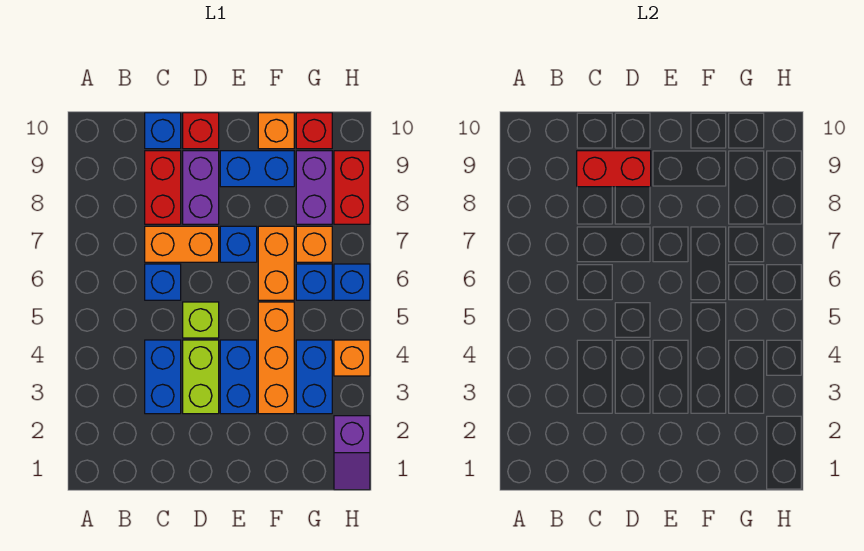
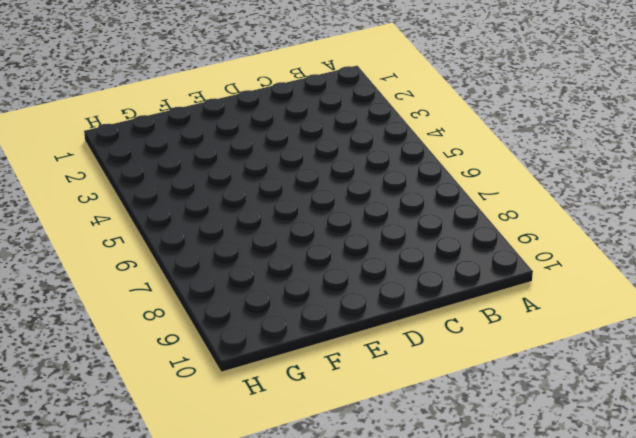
none -> blue brick C3:C4 level 1
none -> blue brick C6 level 1
none -> orange brick C7:D7 level 1

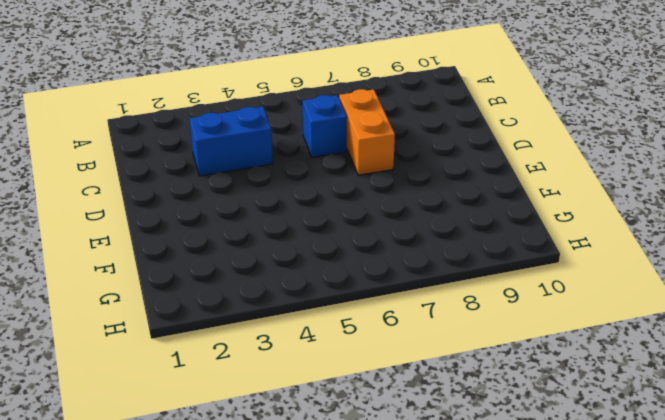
none -> red brick C8:C9 level 1
none -> blue brick C10 level 1
none -> lime brick D3:D4 level 1

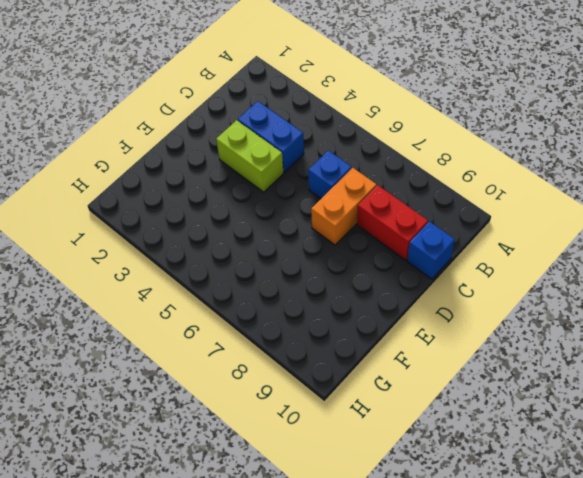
none -> lime brick D5 level 1
none -> purple brick D8:D9 level 1
none -> red brick D10 level 1

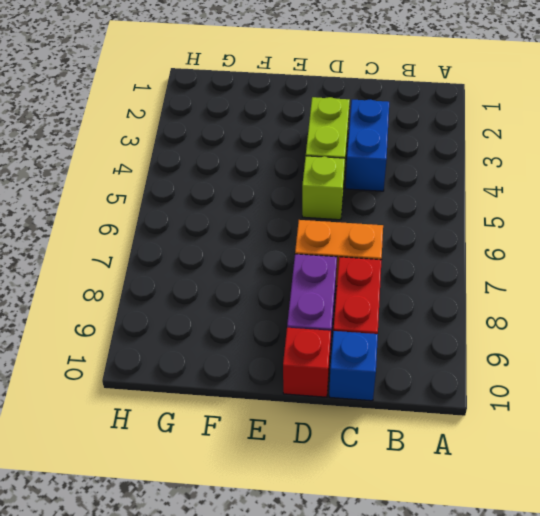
none -> blue brick C6 level 1
none -> blue brick E3:E4 level 1
none -> blue brick E7 level 1

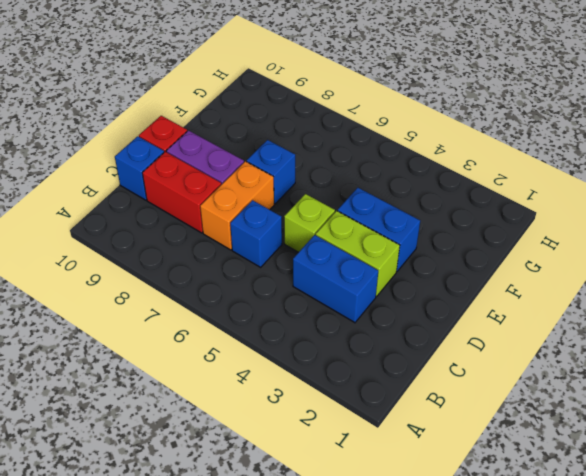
none -> blue brick E9:F9 level 1
none -> orange brick F3:F5 level 1
none -> orange brick F6:F7 level 1

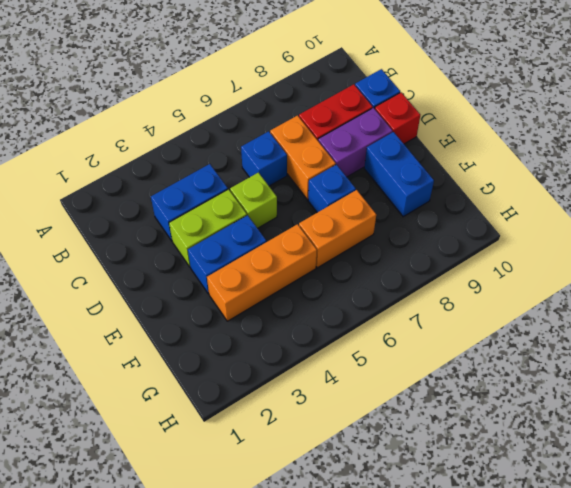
none -> orange brick F10 level 1
none -> blue brick G3:G4 level 1
none -> blue brick G6 level 1

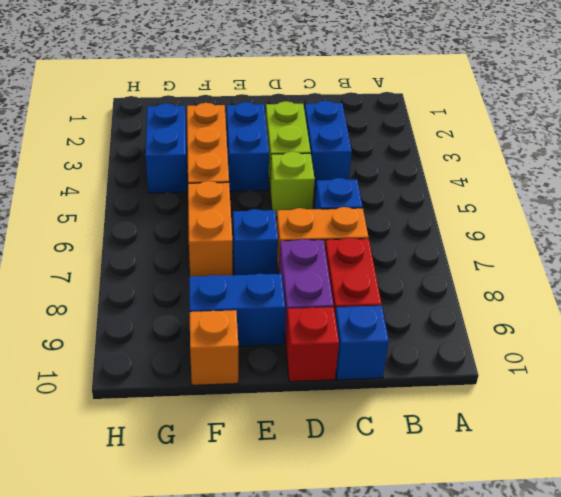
none -> blue brick G6 level 1
none -> orange brick G7 level 1
none -> purple brick G8:G9 level 1

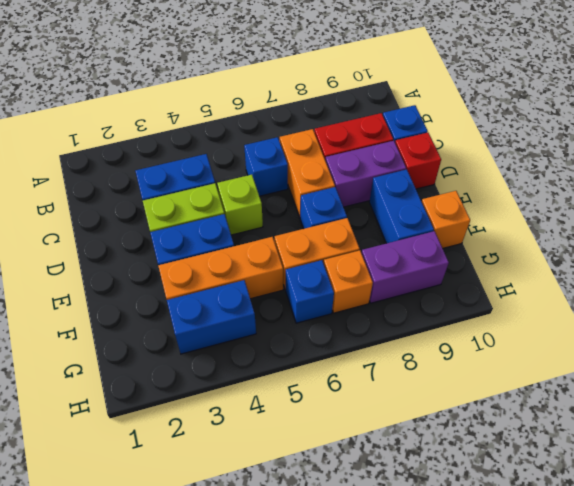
none -> red brick G10 level 1
none -> purple slope H1:H2 level 1 top 2
none -> orange brick H4 level 1

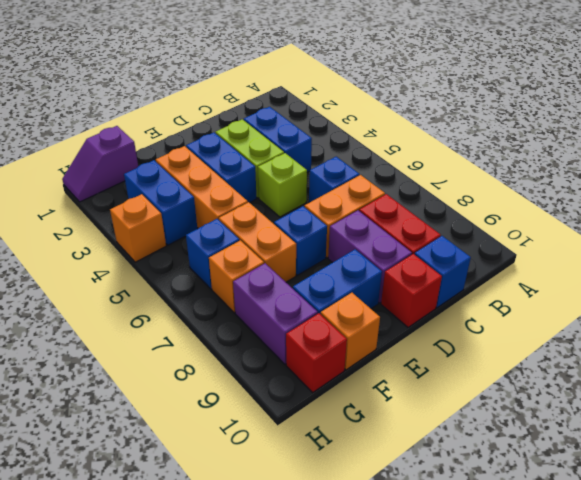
purple slope G1:H1 level 1 top G -> purple slope H1:H2 level 1 top 2
none -> blue brick H6 level 1
none -> red brick H8:H9 level 1
none -> red brick C9:D9 level 2

